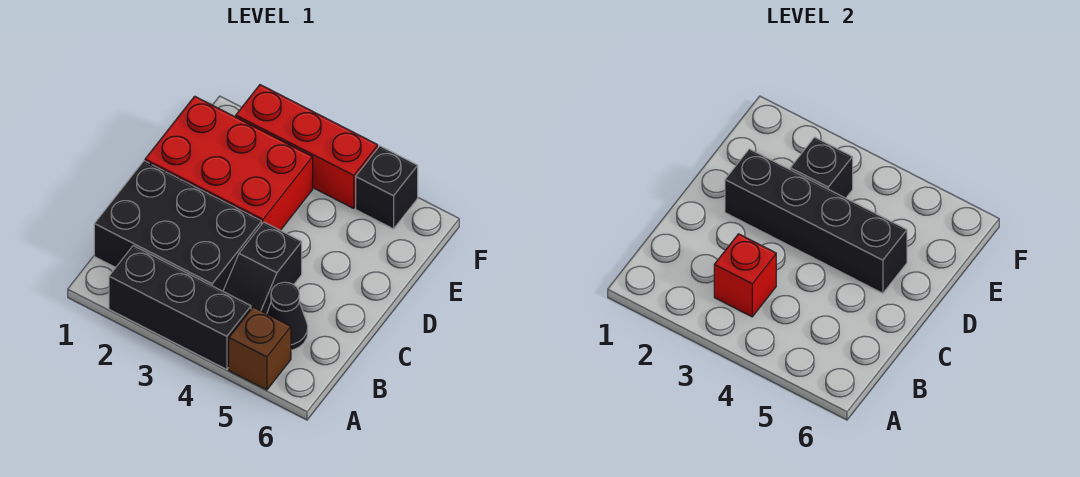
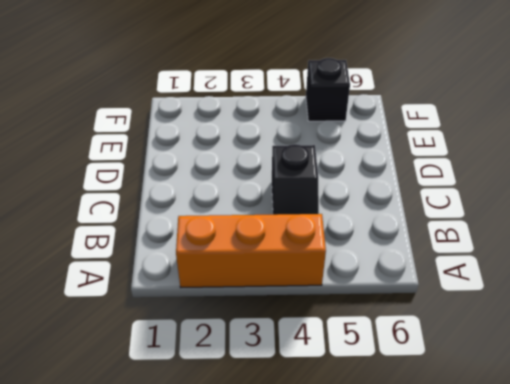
orange brick A2:A4 level 1 -> black brick A2:A4 level 1
none -> brown brick A5 level 1
none -> black brick B1:C3 level 1

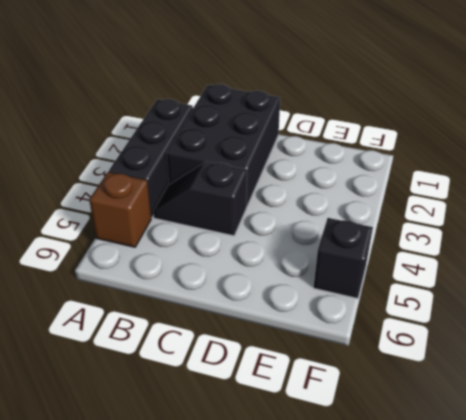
none -> black cone B5 level 1
none -> red brick D1:E3 level 1

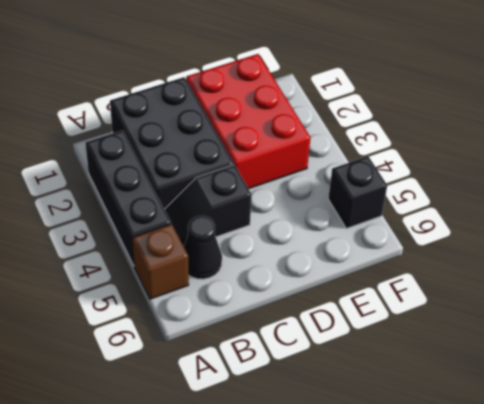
none -> red brick F2:F4 level 1
none -> red brick B3 level 2

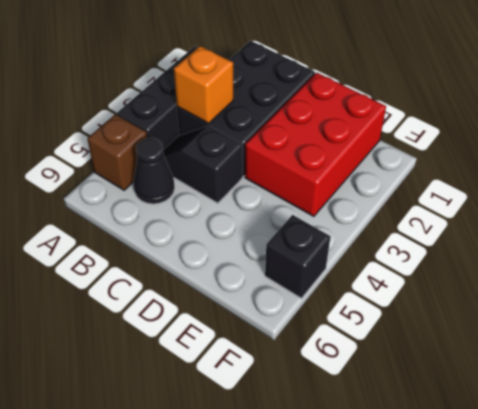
orange brick B3 level 2 -> red brick B3 level 2
none -> red brick F2:F4 level 1
none -> black brick D2:D5 level 2

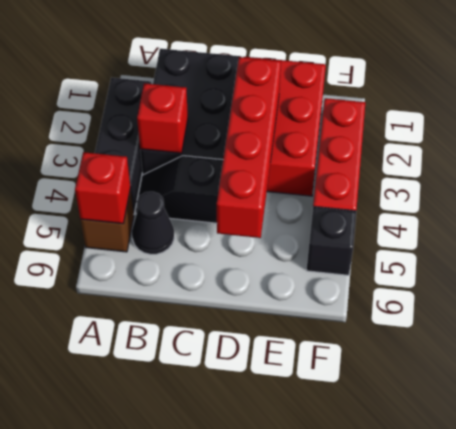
red brick A5 level 2 -> none
red brick D2:D5 level 2 -> black brick D2:D5 level 2
none -> black brick E3 level 2

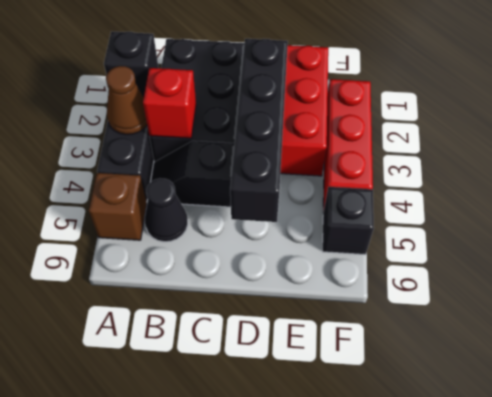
black brick A2 level 2 -> black brick E3 level 2
brown cone A3 level 2 -> none

